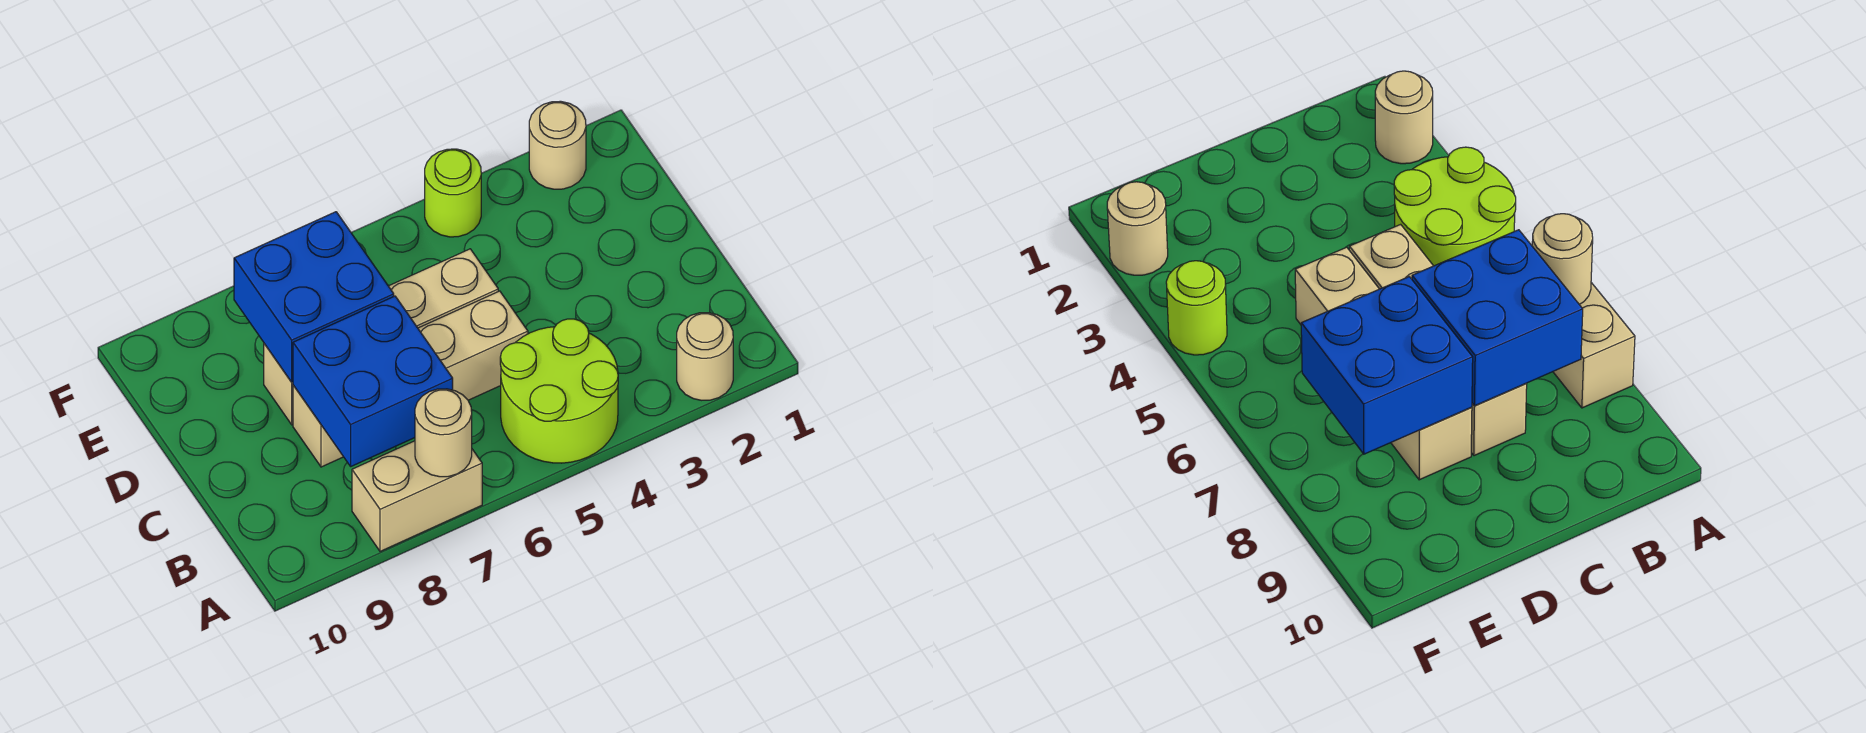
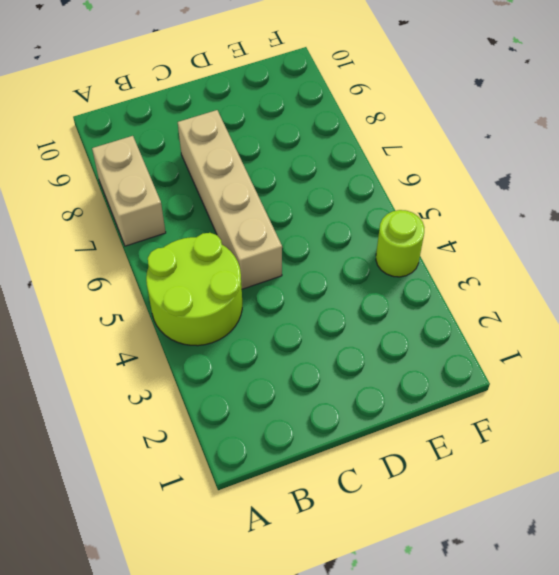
none -> tan round brick A2 level 1
none -> tan brick D5:D8 level 1

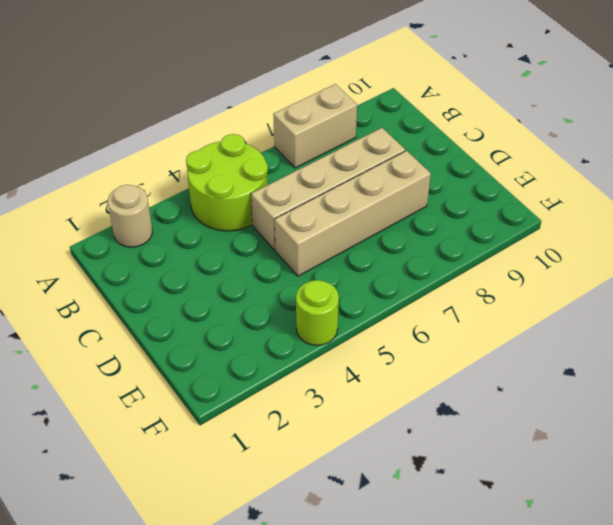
none -> tan round brick F2 level 1
none -> tan round brick A7 level 2

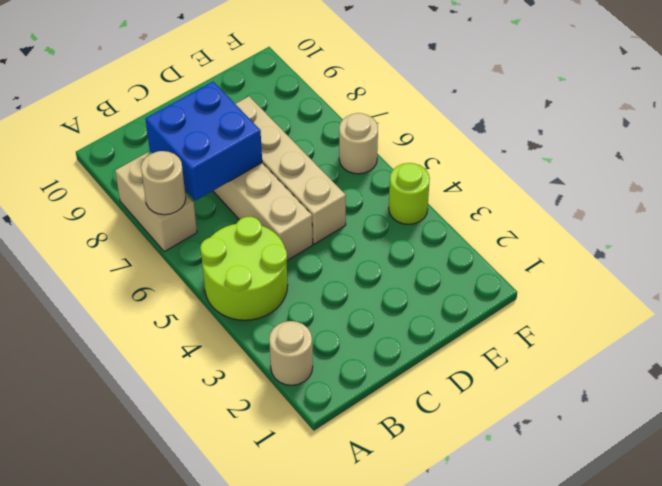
tan round brick F6 level 1 -> tan round brick F2 level 1
none -> blue brick D7:E8 level 2

